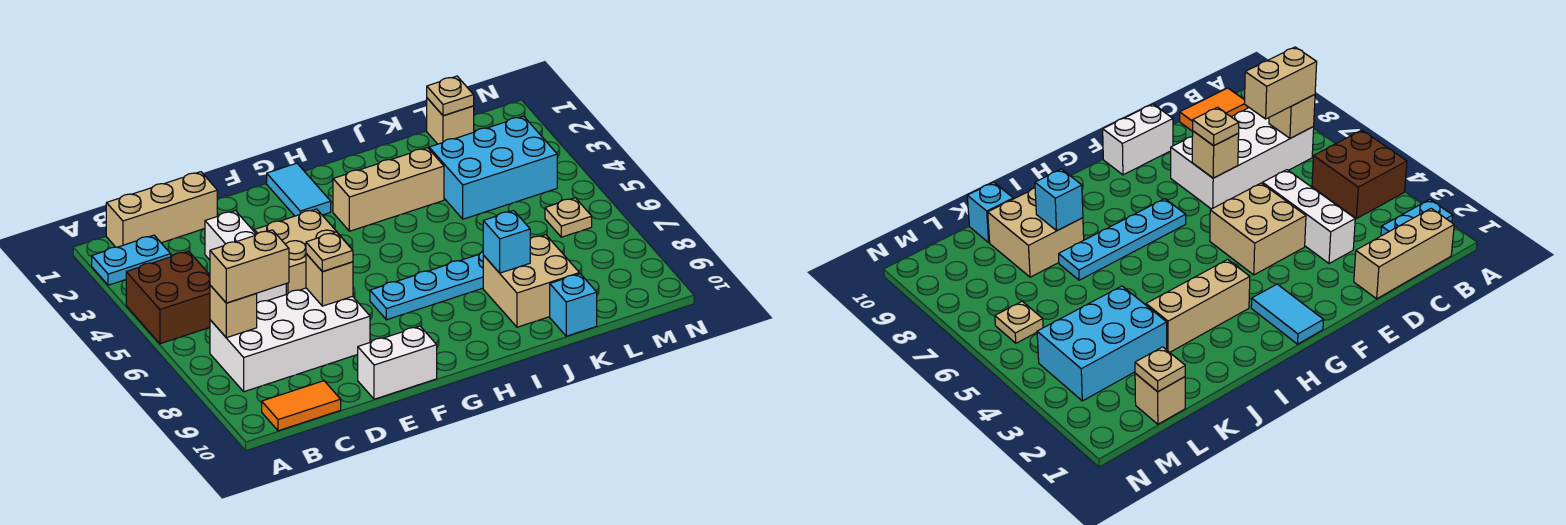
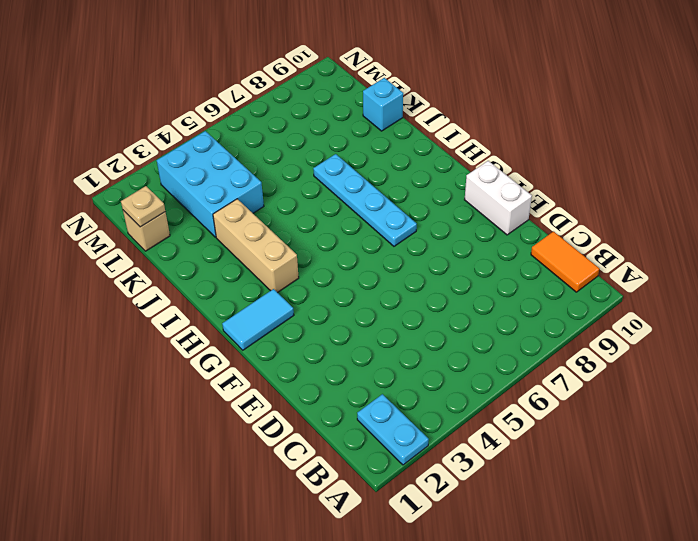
none -> brown brick A4:B5 level 1
none -> tan brick B1:D1 level 1
none -> white brick B7:E8 level 1

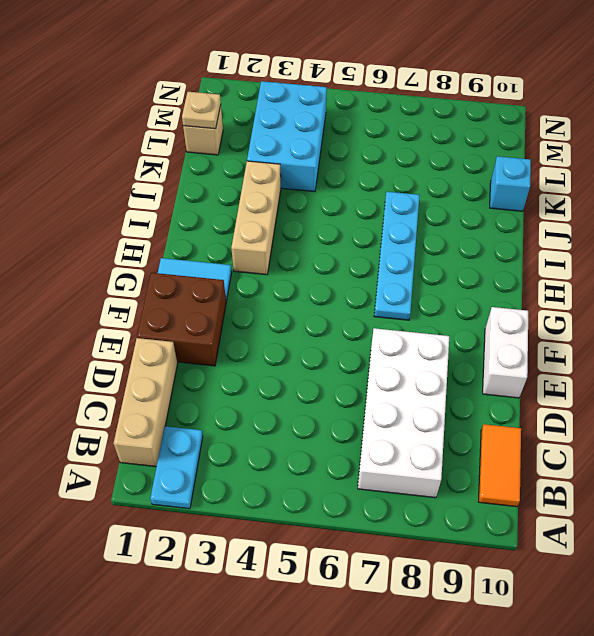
brown brick E1:F2 level 1 -> brown brick A4:B5 level 1
none -> white brick D3:D5 level 1
none -> tan brick E4:F5 level 1
none -> tan brick J8:K9 level 1

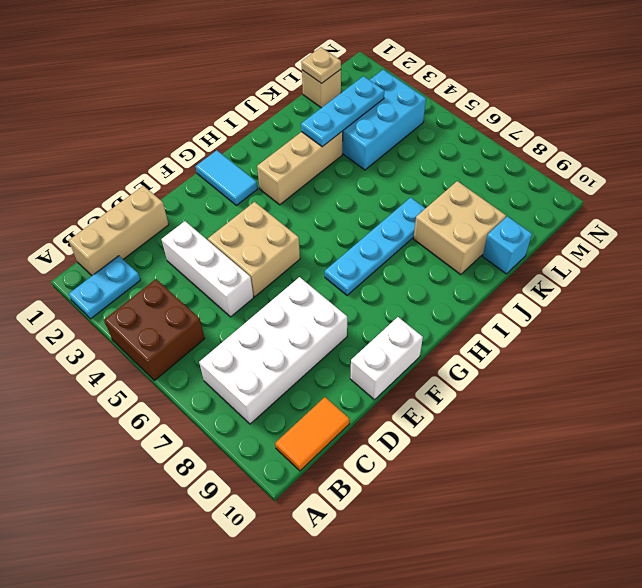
cyan plate J3:L3 level 2 -> none
none -> tan plate M6 level 1
none -> tan brick B7 level 2
none -> tan brick E7 level 2

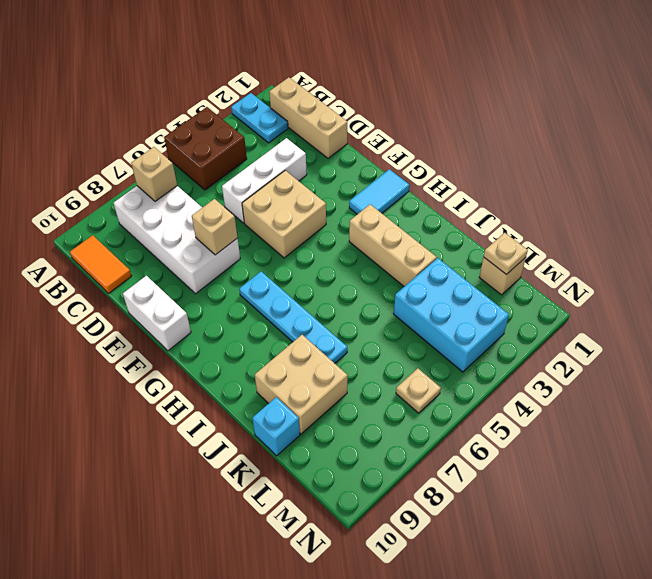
none -> cyan brick J8 level 2
none -> tan brick B7:C7 level 3
none -> tan plate E7 level 3

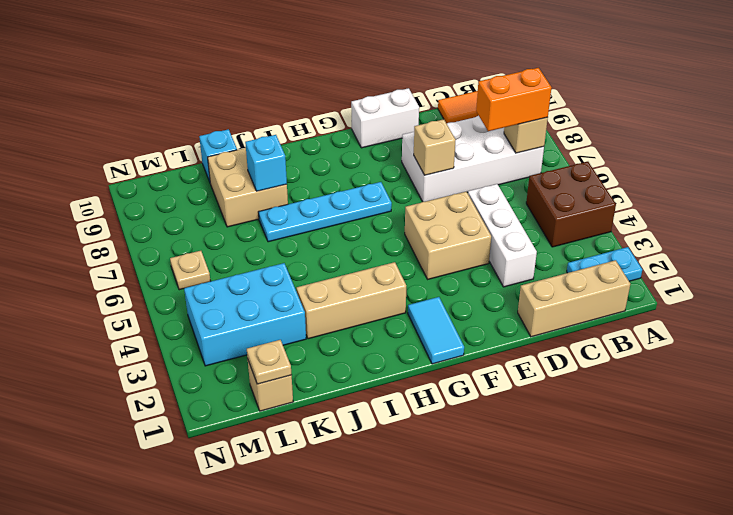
orange brick B7:C7 level 3 -> tan brick B7:C7 level 3
none -> tan plate E7 level 3

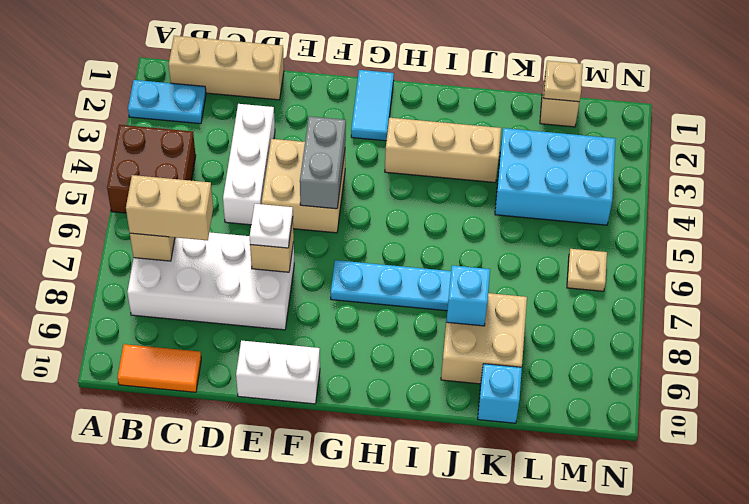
white plate E7 level 3 -> tan plate E7 level 3
grey brick F4:F5 level 2 -> none

